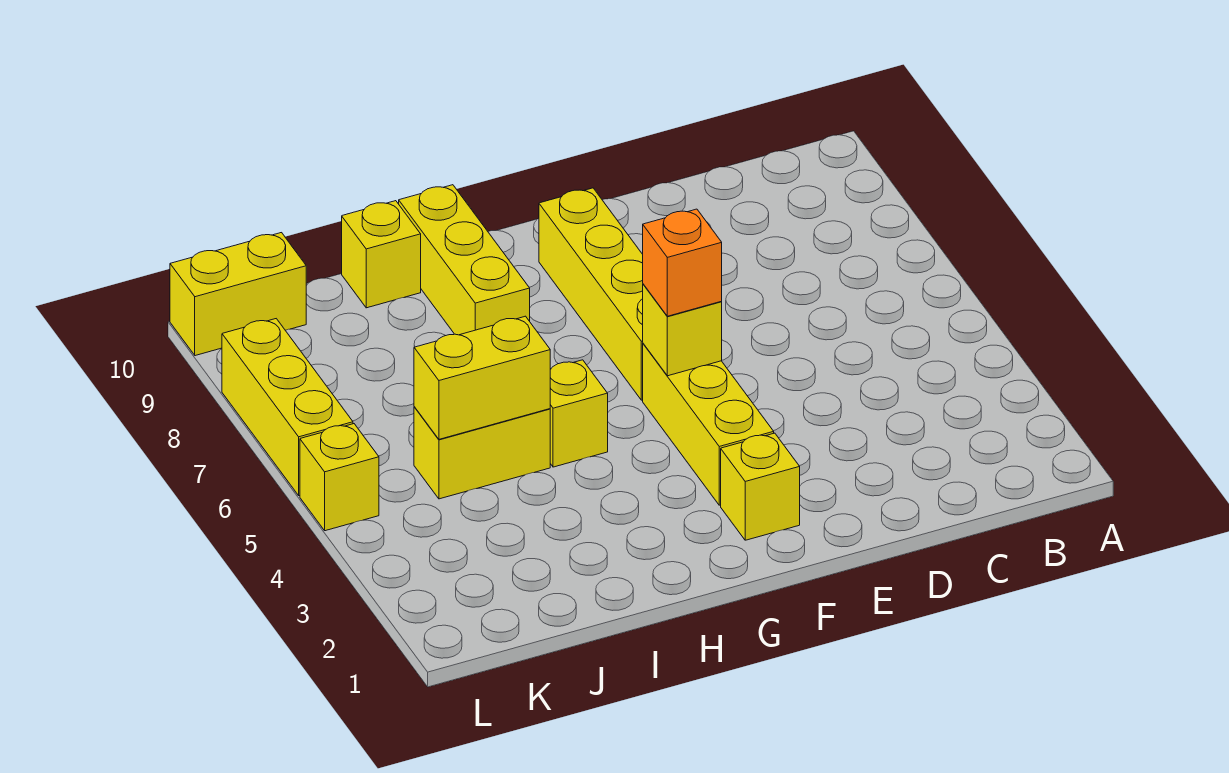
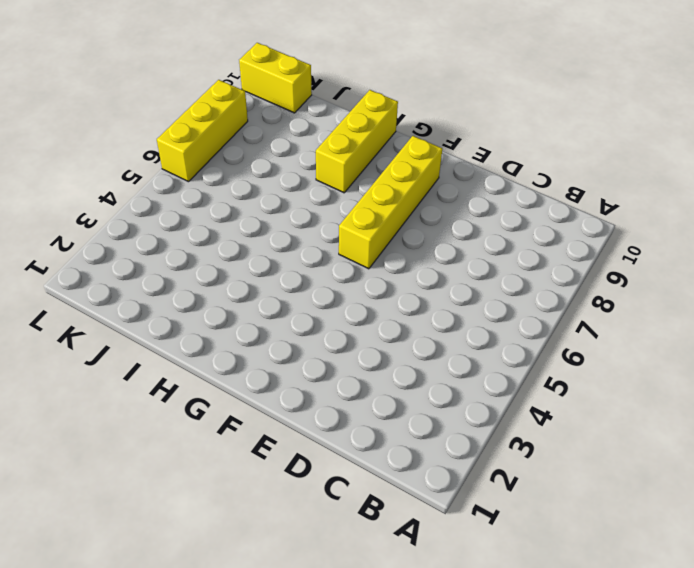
none -> yellow brick F2 level 1
none -> yellow brick F3:F5 level 1
none -> yellow brick H5 level 1

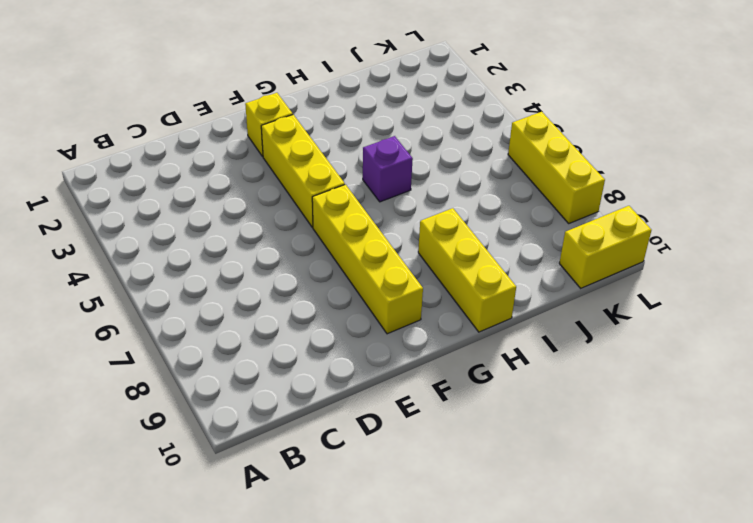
purple brick H5 level 1 -> yellow brick H5 level 1
none -> yellow brick I5:J5 level 1
none -> yellow brick I10 level 1
none -> yellow brick L5 level 1

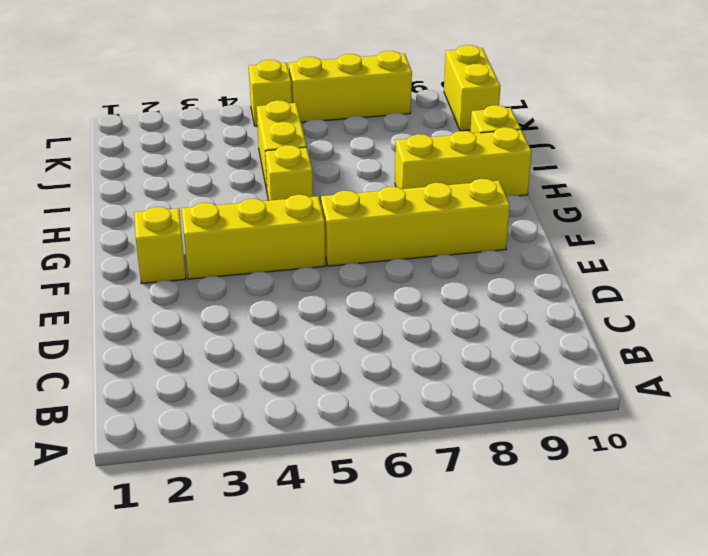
none -> yellow brick F5 level 2
none -> yellow brick I5:J5 level 2
none -> orange brick F5 level 3

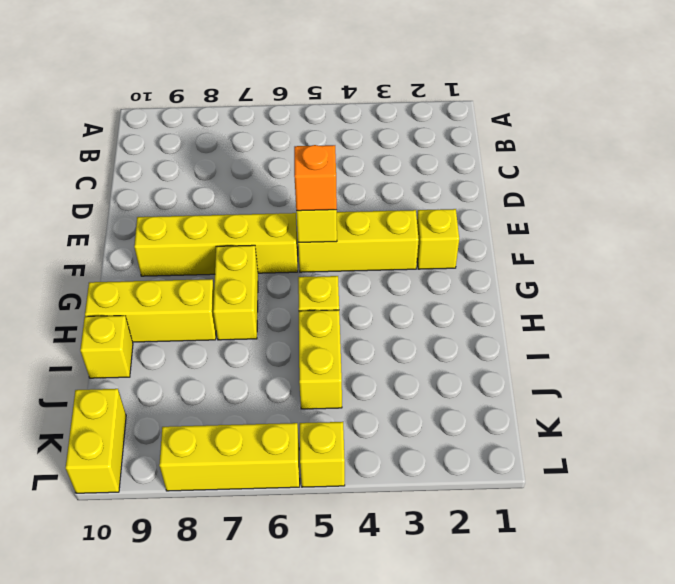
yellow brick G7:H7 level 1 -> yellow brick I5:J5 level 2

